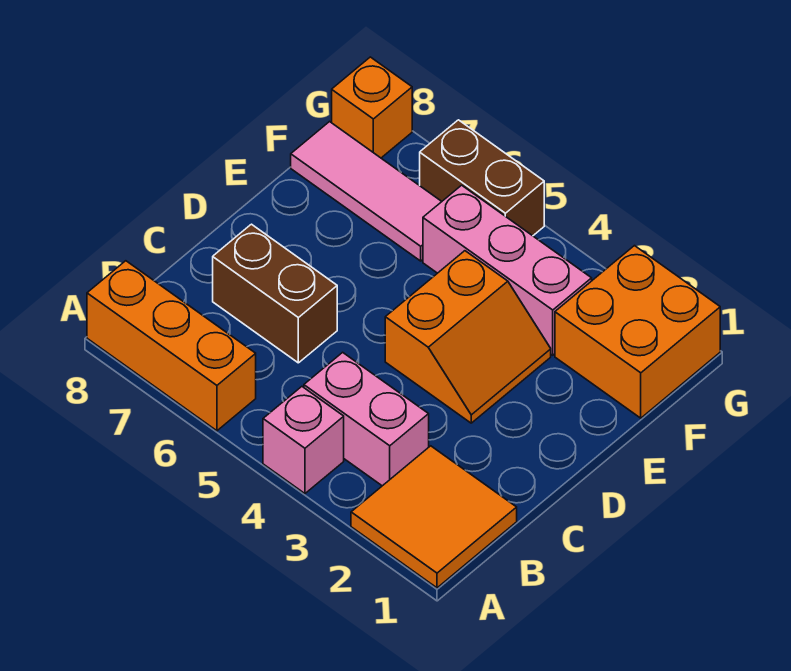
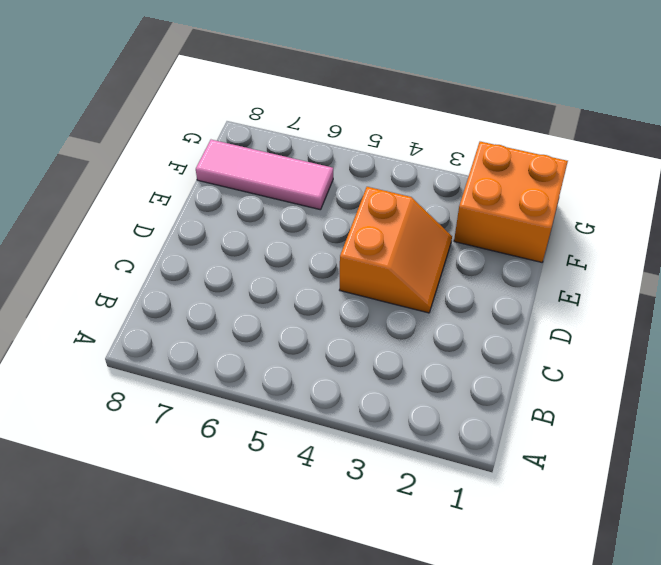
none -> orange tile A1:B2 level 1
none -> pink brick A4 level 1

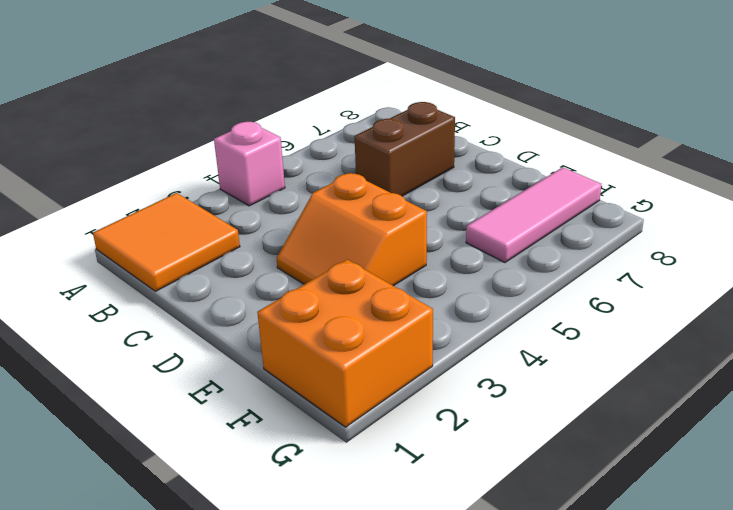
none -> orange brick A6:A8 level 1
none -> pink brick B3:B4 level 1

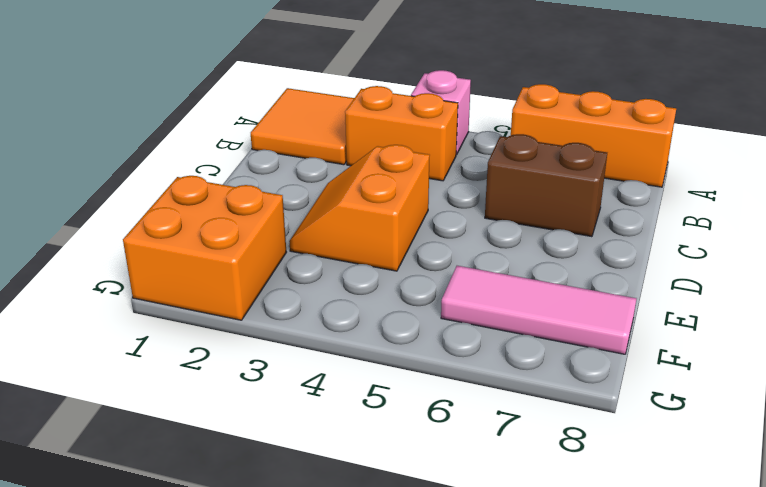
orange brick B3:B4 level 1 -> pink brick B3:B4 level 1
none -> pink brick F3:F5 level 1
none -> brown brick G5:G6 level 1

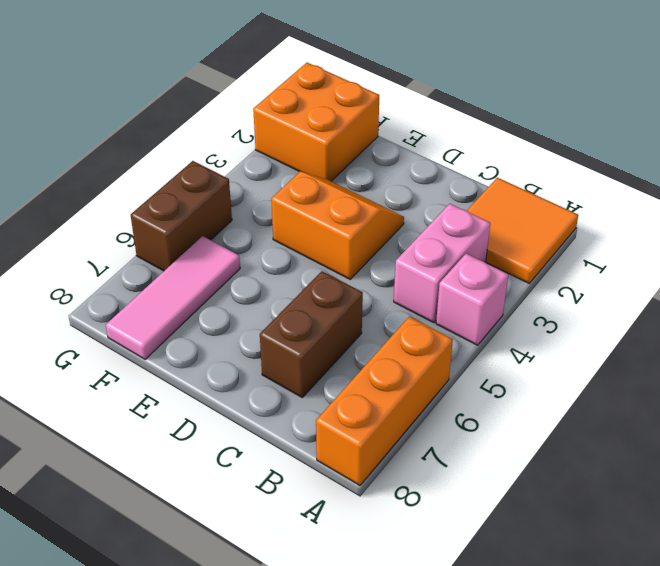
none -> pink brick F3:F5 level 1
none -> orange brick G8 level 1

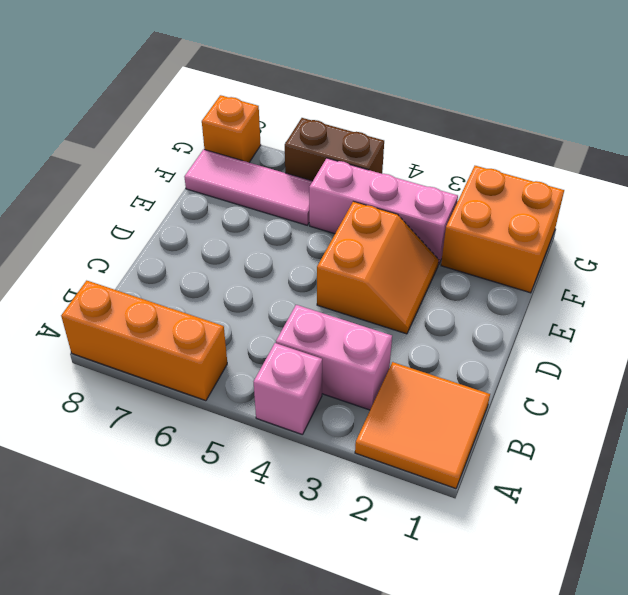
none -> brown brick C6:C7 level 1

